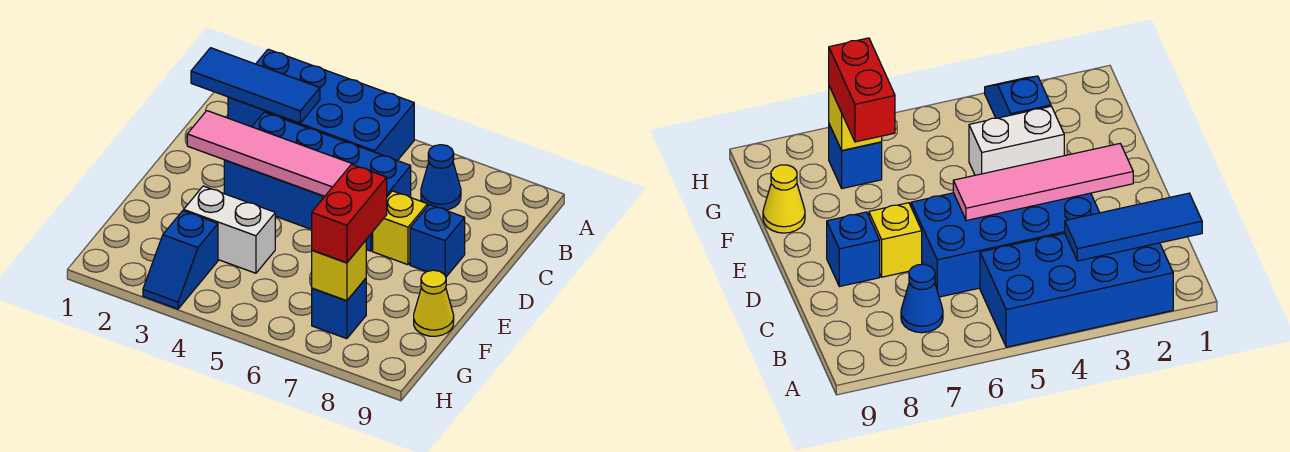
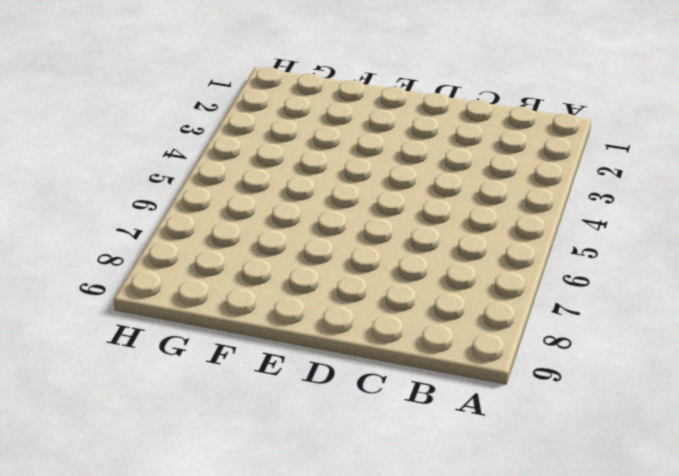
none -> blue brick A2:B5 level 1
none -> blue cone B7 level 1
none -> blue brick C3:D6 level 1

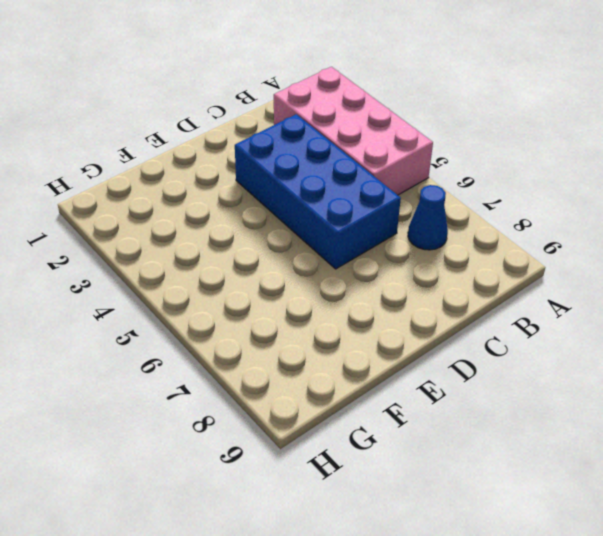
pink brick A2:B5 level 1 -> blue brick A2:B5 level 1
none -> yellow brick D7 level 1
none -> blue brick D8 level 1
none -> white brick F3:F4 level 1

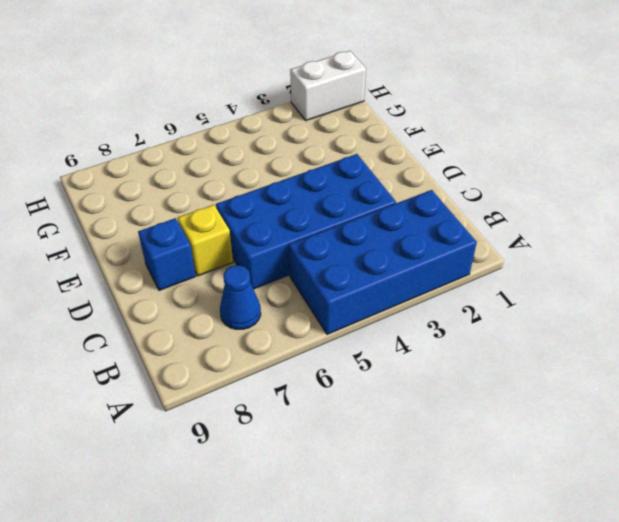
white brick H1:H2 level 1 -> white brick F3:F4 level 1
none -> yellow cone F9 level 1
none -> blue slope G3:H3 level 1 top G
none -> blue brick G7 level 1

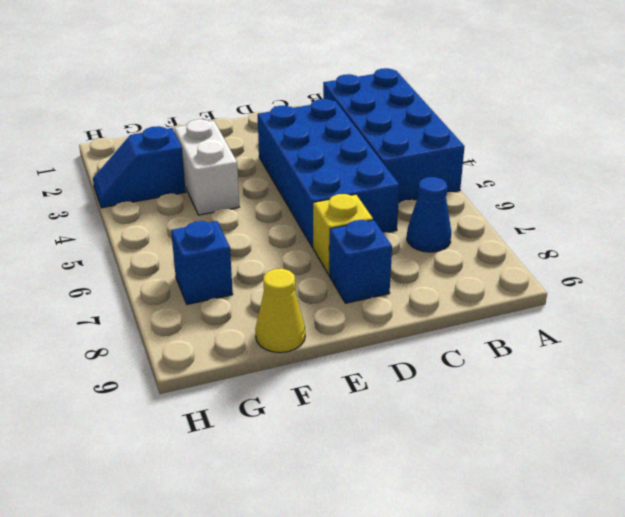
none -> blue tile B1:B3 level 2
none -> pink tile D2:D5 level 2
none -> yellow brick G7 level 2

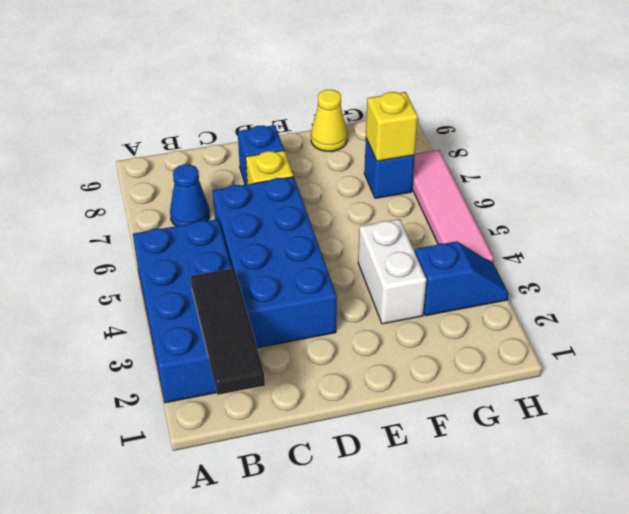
black tile B1:B3 level 2 -> blue tile B1:B3 level 2
pink tile H4:H7 level 1 -> pink tile D2:D5 level 2
none -> red brick F7:G7 level 3

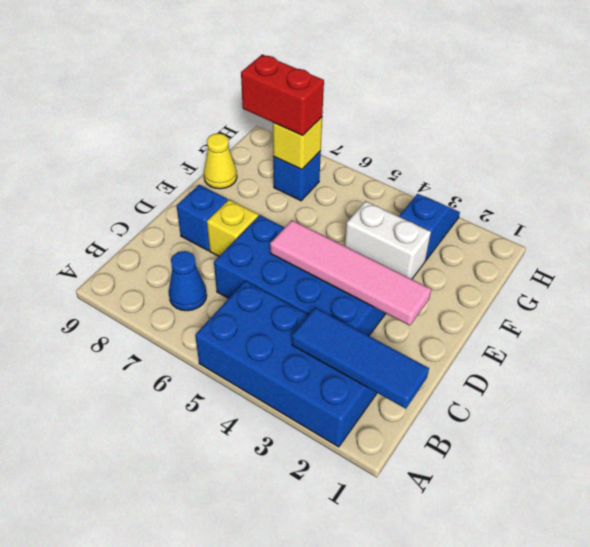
red brick G7:G8 level 3 -> red brick F7:G7 level 3

